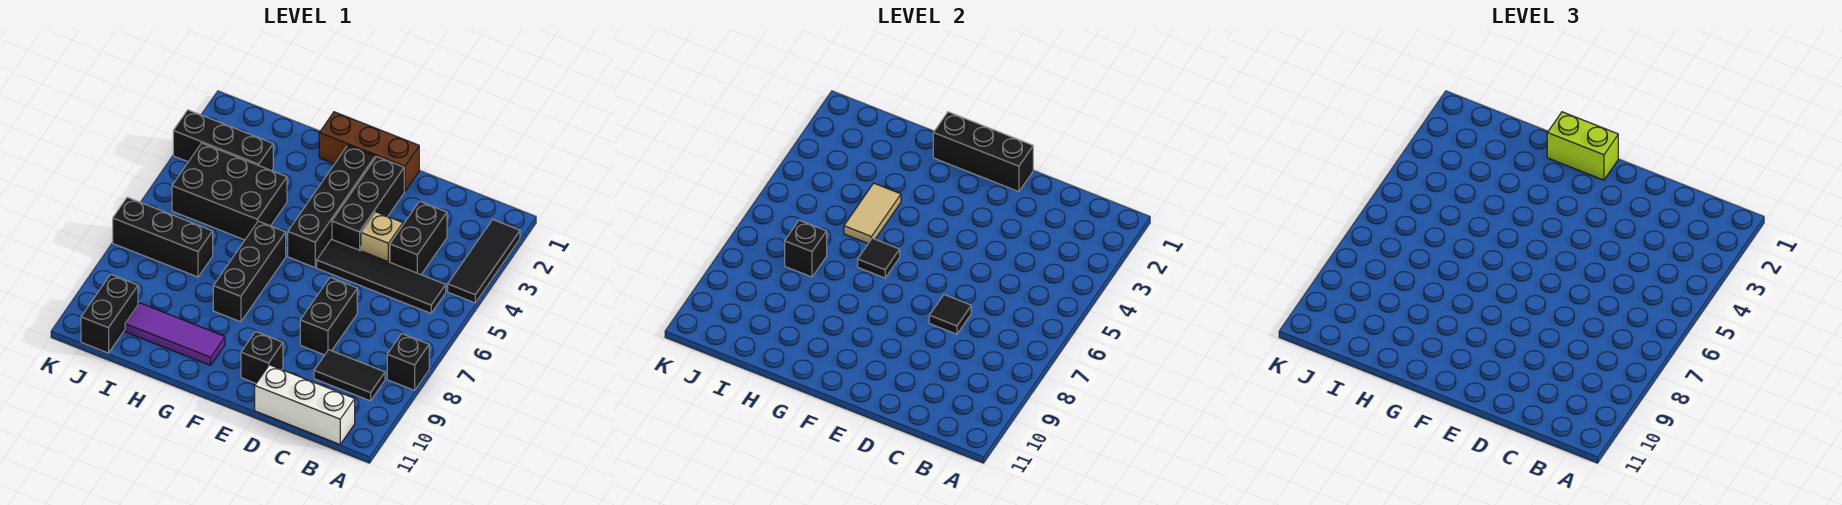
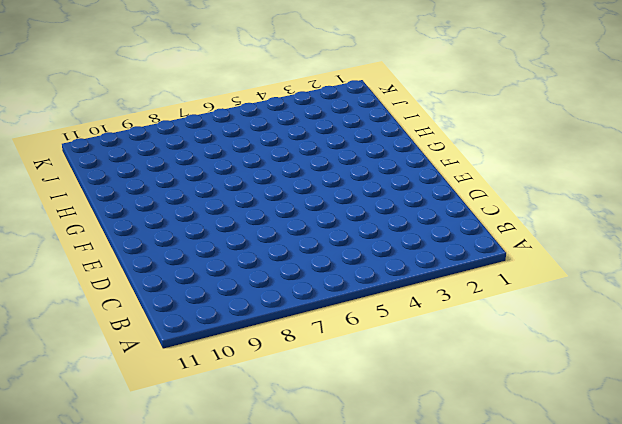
none -> black tile A2:A4 level 1
none -> black brick A8 level 1
none -> black tile B5:E5 level 1

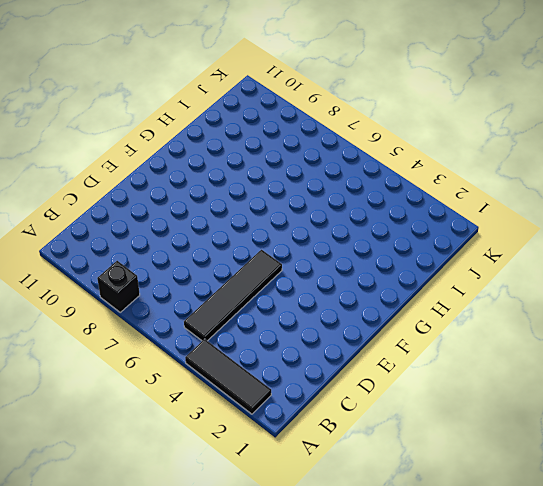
none -> black tile B9:C9 level 1
none -> white brick B11:D11 level 1
none -> black brick C3:C4 level 1

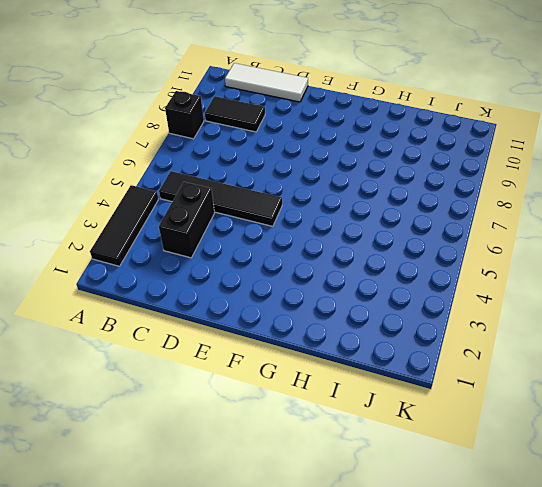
white tile B11:D11 level 1 -> white brick B11:D11 level 1
none -> tan brick D4 level 1
none -> black brick D7:D8 level 1
none -> brown brick E1:G1 level 1

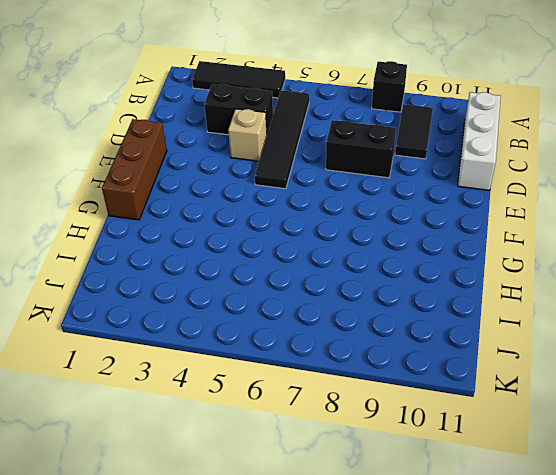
none -> black brick E2:E4 level 1
none -> black brick E10 level 1
none -> black brick F2:F5 level 1

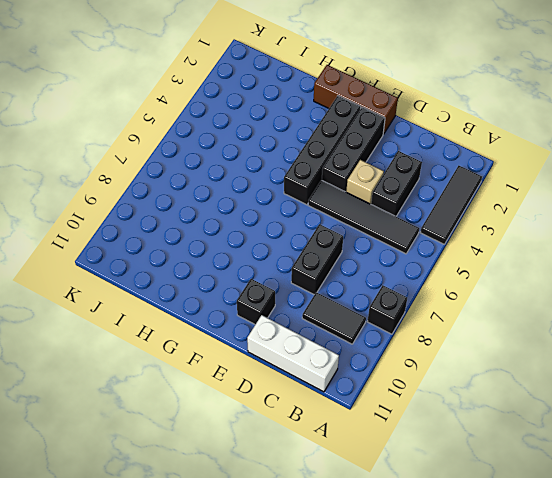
none -> black brick G6:G8 level 1
none -> purple tile G10:I10 level 1
none -> black brick H4:J5 level 1

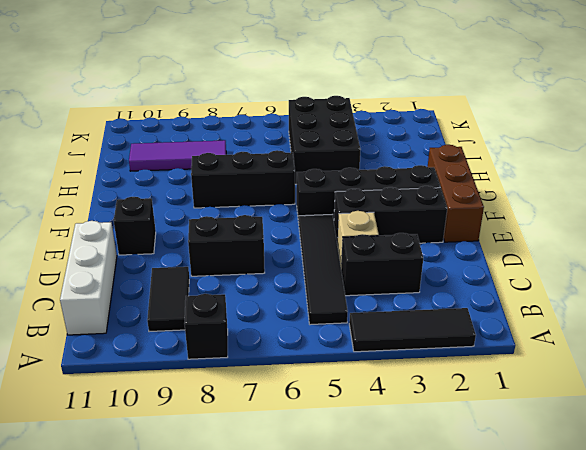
purple tile I8:I10 level 1 -> purple tile G10:I10 level 1
none -> black brick I3:K3 level 1
none -> black brick I7:K7 level 1
none -> black brick J10:J11 level 1

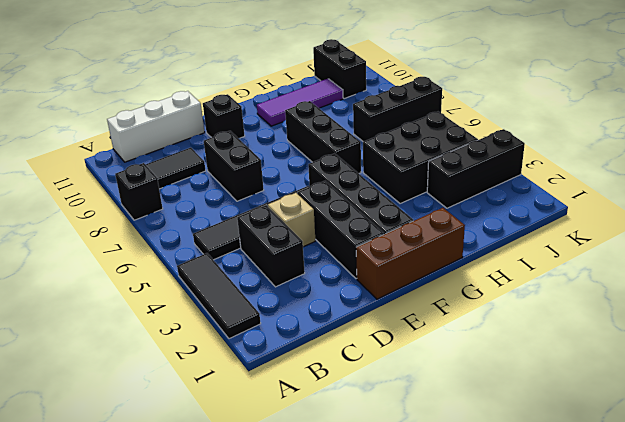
none -> black tile D7 level 2
none -> black brick E1:G1 level 2
none -> black tile G6 level 2

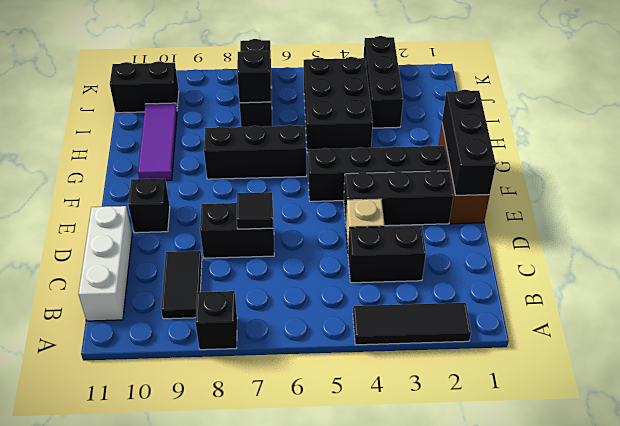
none -> black tile B5:E5 level 1
none -> black tile G6 level 2
none -> tan tile H4:H5 level 2

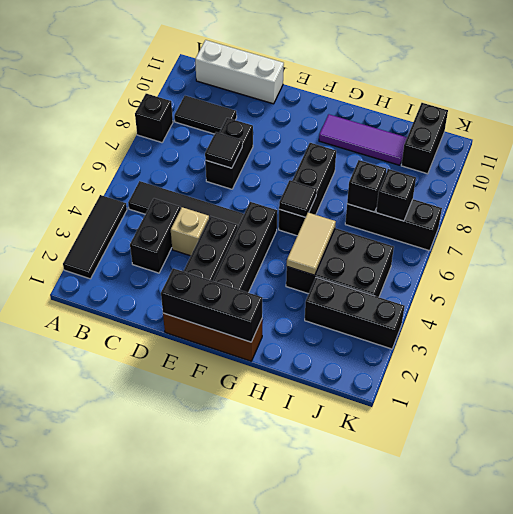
black brick J7 level 2 -> black brick E10 level 1
none -> lime brick F1:G1 level 3

